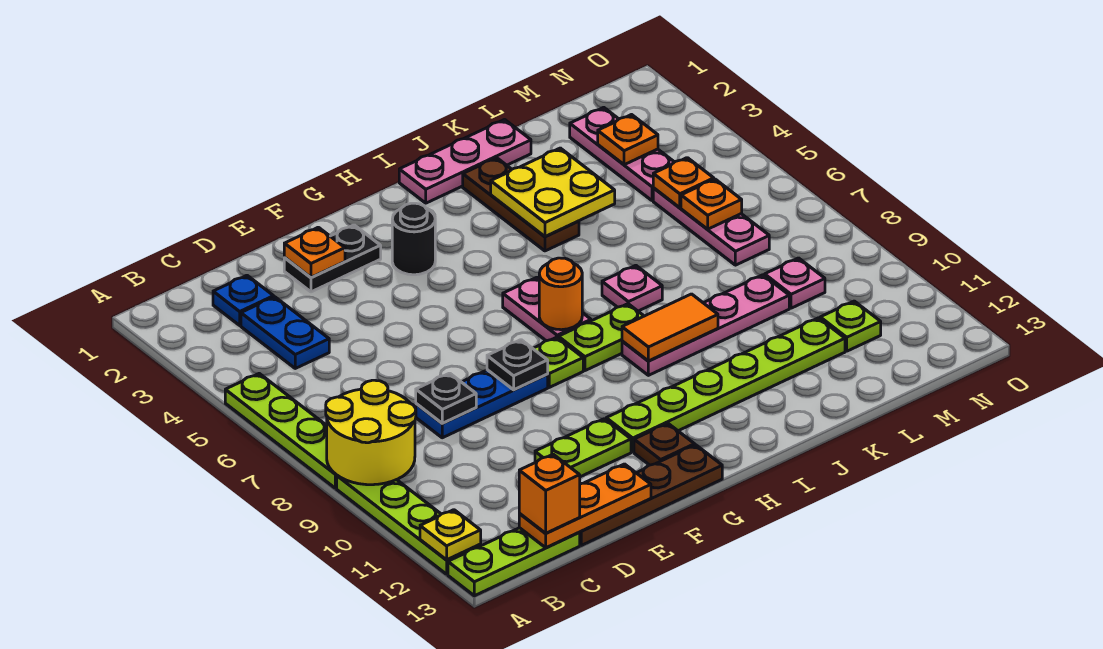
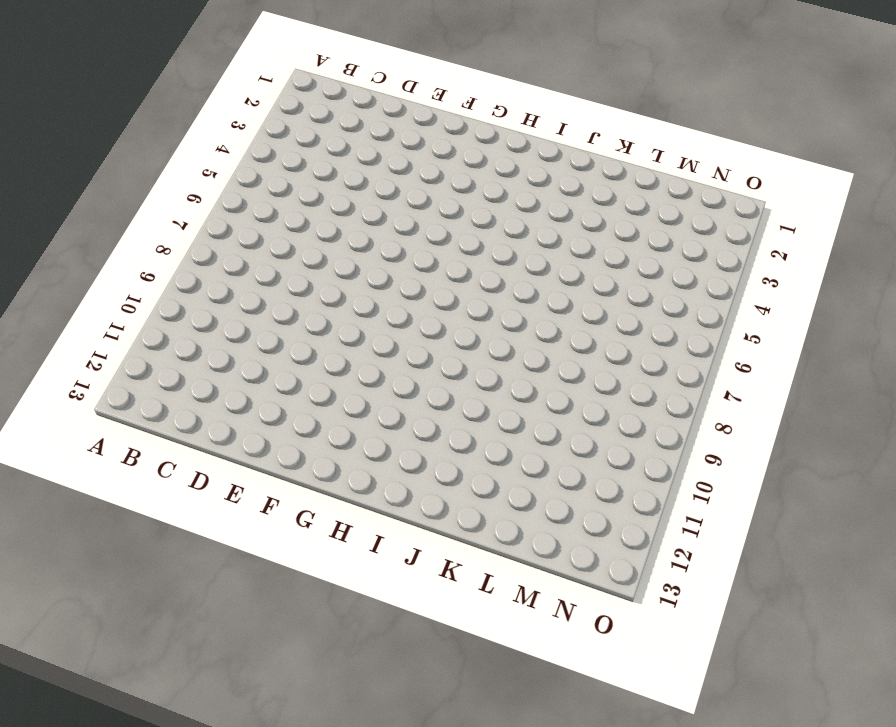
none -> lime plate A5:A8 level 1
none -> lime plate A9:A12 level 1
none -> lime plate A13:C13 level 1
none -> blue plate C2 level 1

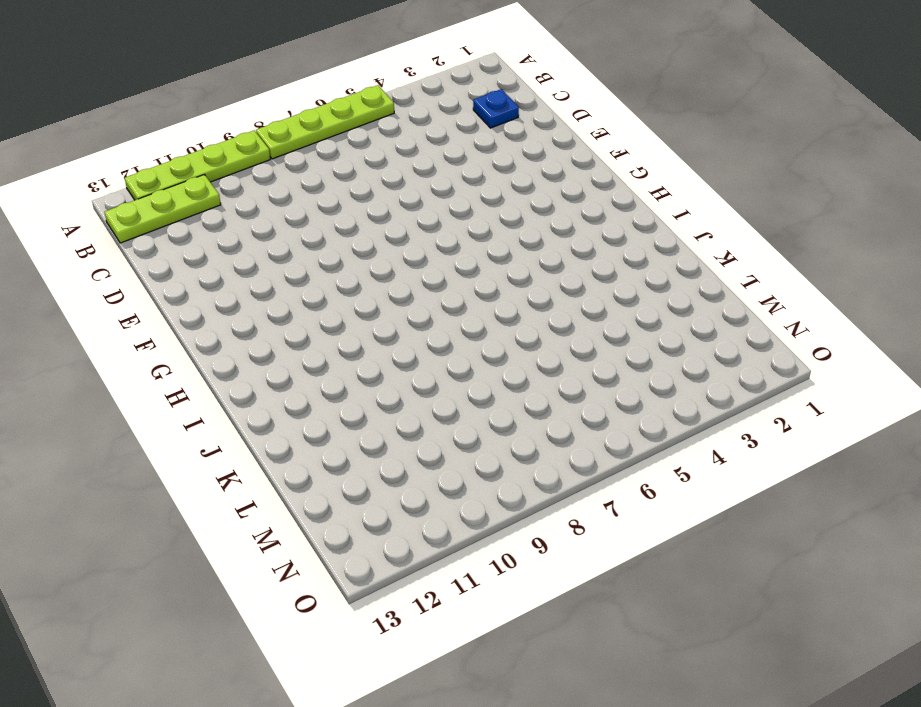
lime plate B11:B13 level 1 -> lime plate A13:C13 level 1
none -> blue plate C3:C4 level 1
none -> blue plate D8:F8 level 1
none -> brown plate D13:G13 level 1
none -> black plate E2:F2 level 1

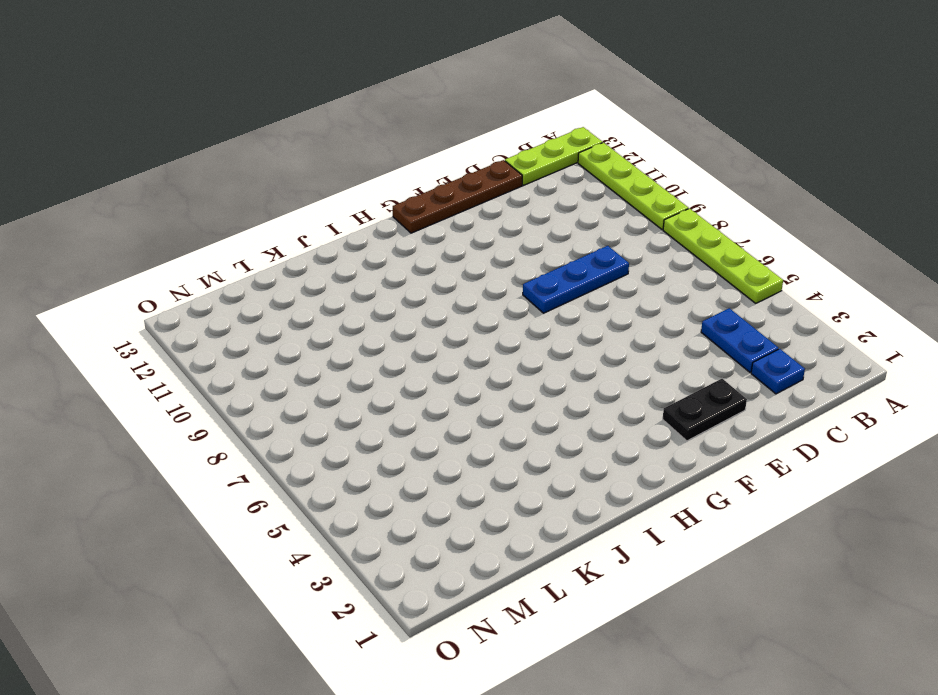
none -> lime plate E11:F11 level 1
none -> black round brick G3 level 1
none -> lime plate G8 level 1
none -> lime plate G11:L11 level 1

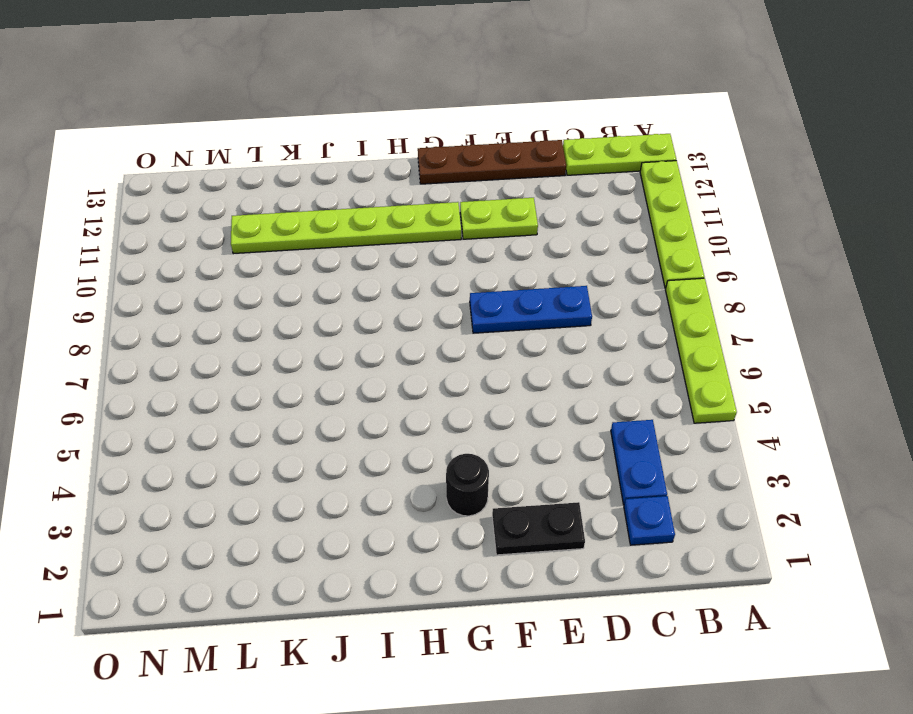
none -> lime plate G8 level 1
none -> brown plate G12 level 1
none -> pink plate H6:H7 level 1
none -> lime plate H8:I8 level 1

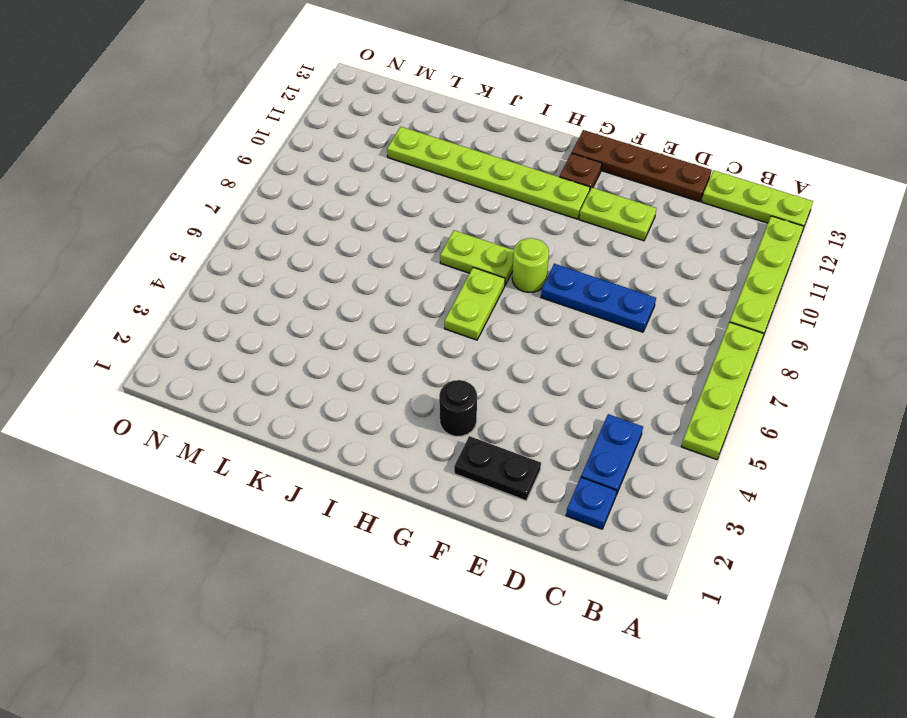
lime round brick G8 level 1 -> lime plate G8 level 1
lime plate H6:H7 level 1 -> pink plate H6:H7 level 1
none -> pink plate I1:K1 level 1
none -> pink plate I9:L9 level 1
none -> brown plate J2:J4 level 1
none -> pink plate J7 level 1

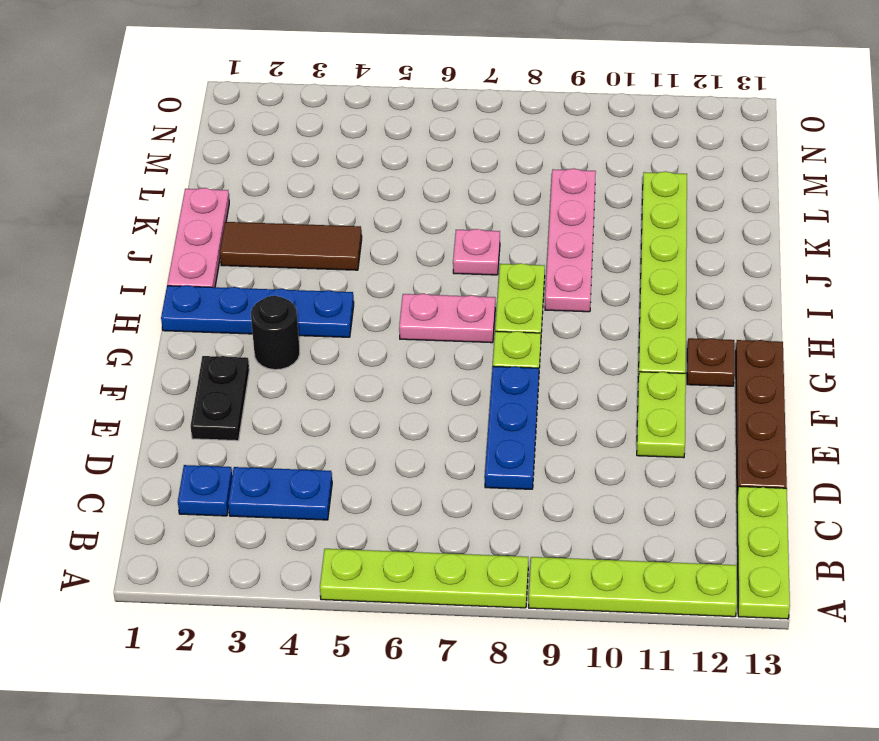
blue plate H1:H4 level 1 -> none
brown tile J2:J4 level 1 -> brown plate J2:J4 level 1
none -> pink plate M2:M4 level 1
none -> pink plate M5:M7 level 1
none -> pink plate M9 level 1
none -> lime plate M11 level 1

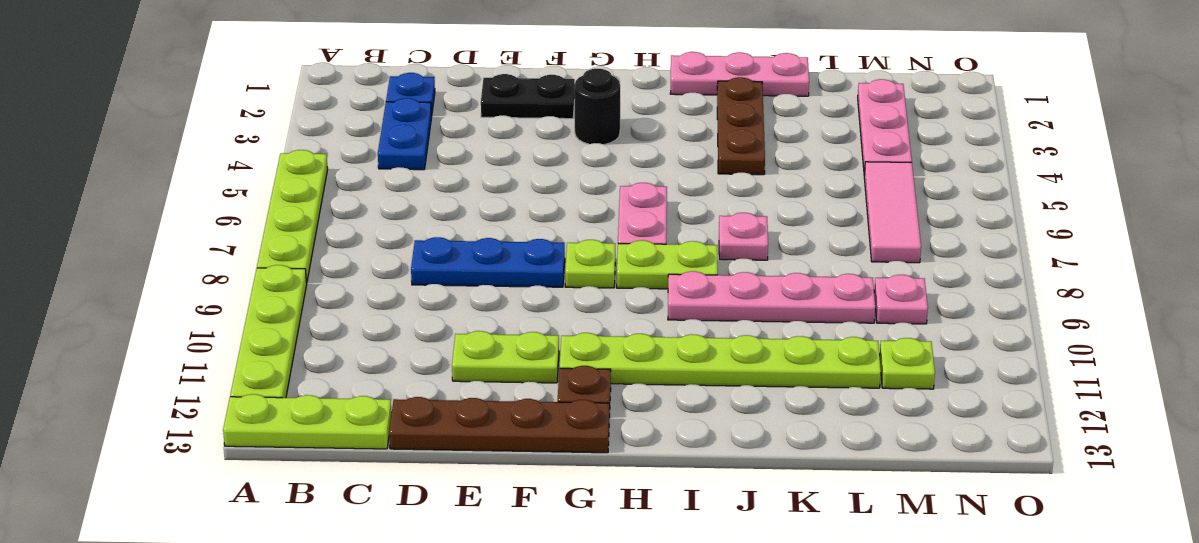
pink tile M5:M7 level 1 -> pink plate M5:M7 level 1
none -> yellow round brick A8:B9 level 2
none -> yellow plate A12 level 2
none -> orange plate C13:E13 level 2
none -> black plate D8 level 2

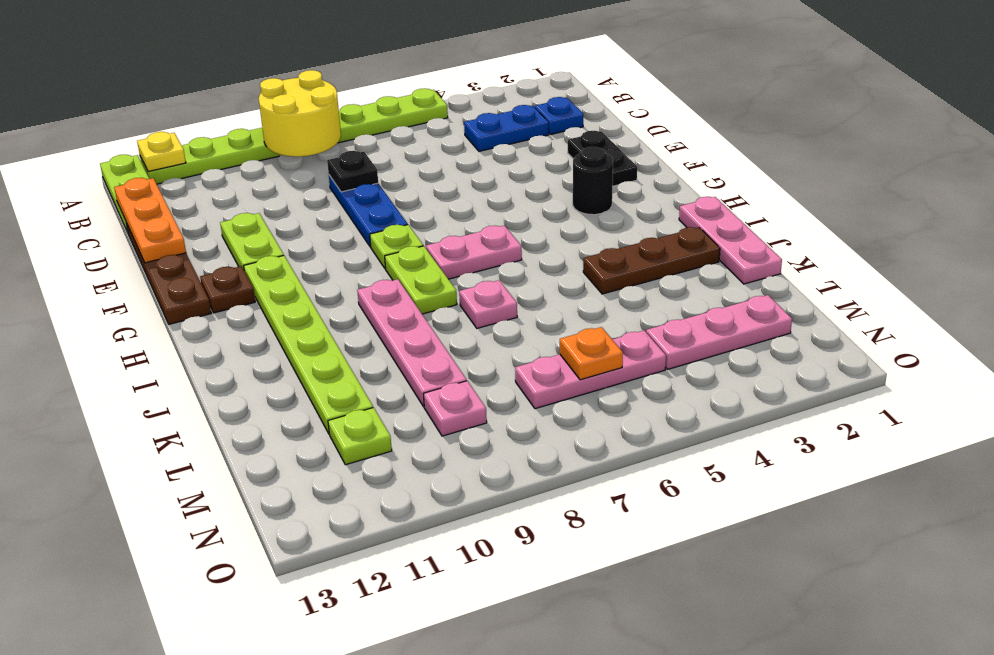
none -> orange plate E2 level 2
none -> black plate F8 level 2
none -> orange round brick H7 level 2
none -> orange tile I9:J9 level 2

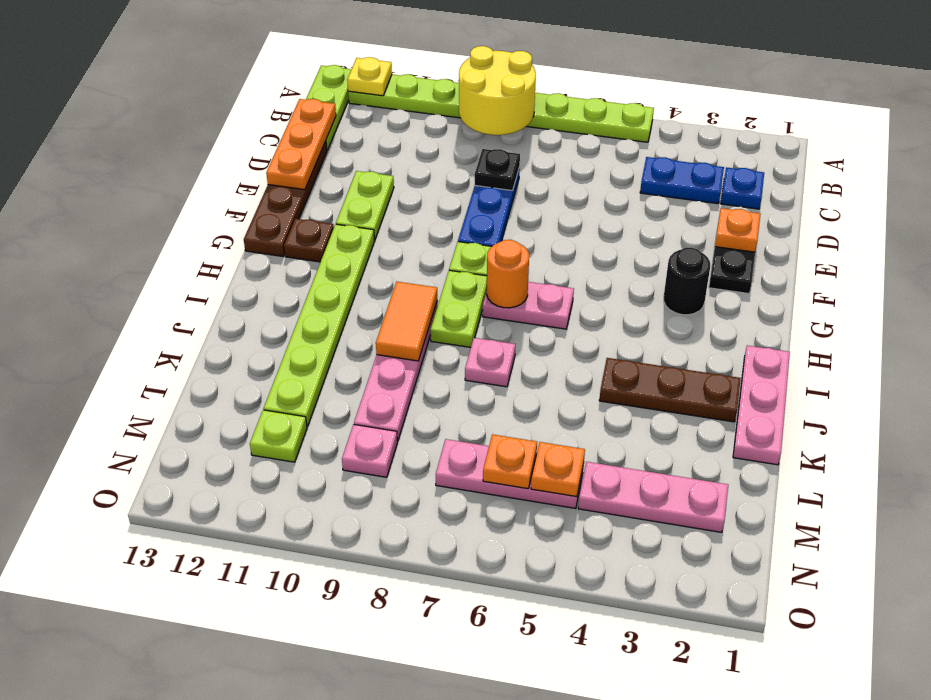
none -> black plate F8 level 2
none -> yellow plate J3:K4 level 2
none -> orange plate M3 level 2
none -> orange brick C13 level 3

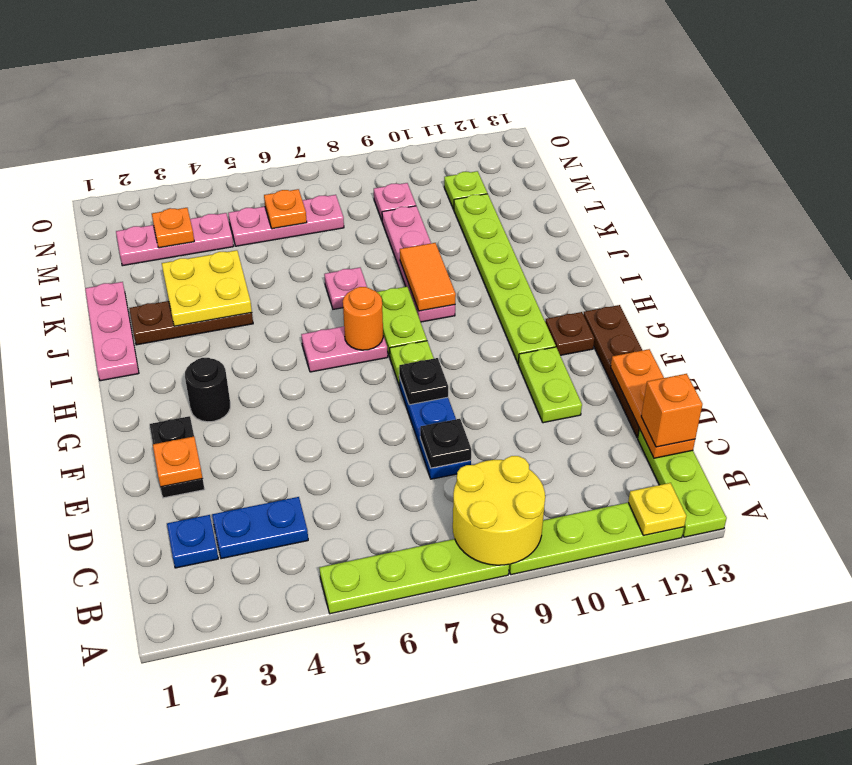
none -> orange plate M5 level 2

